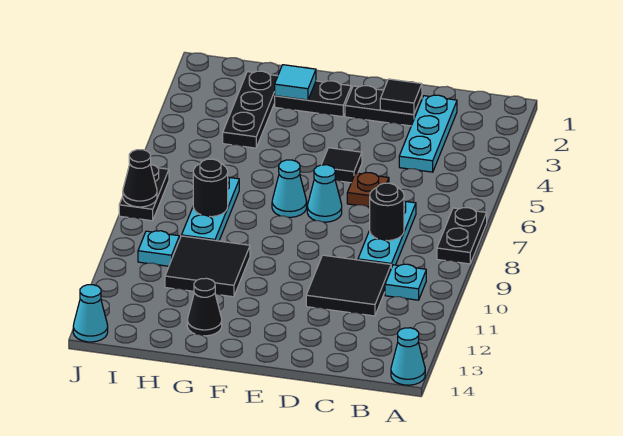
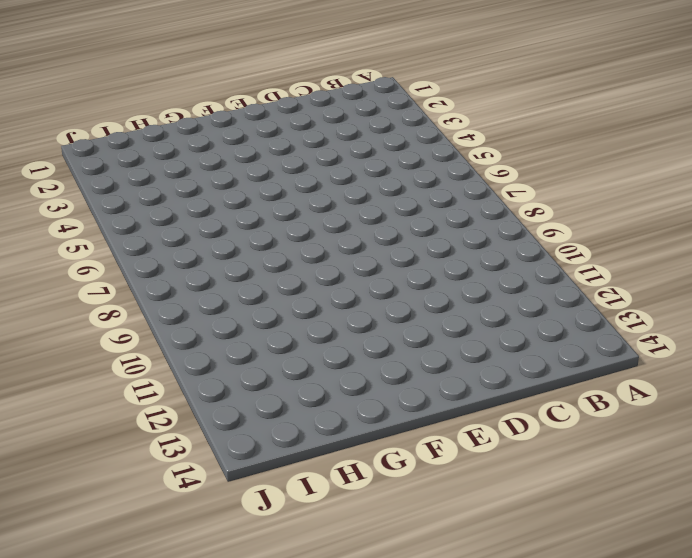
none -> black plate A7:A8 level 1
none -> cyan cone A14 level 1
none -> cyan plate B10 level 1

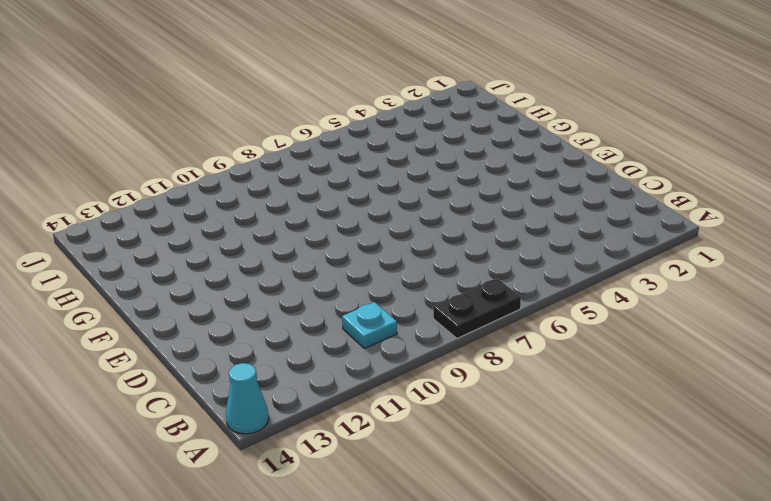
none -> cyan plate C2:C4 level 1
none -> cyan plate C7:C9 level 1
none -> black tile C10:D11 level 1

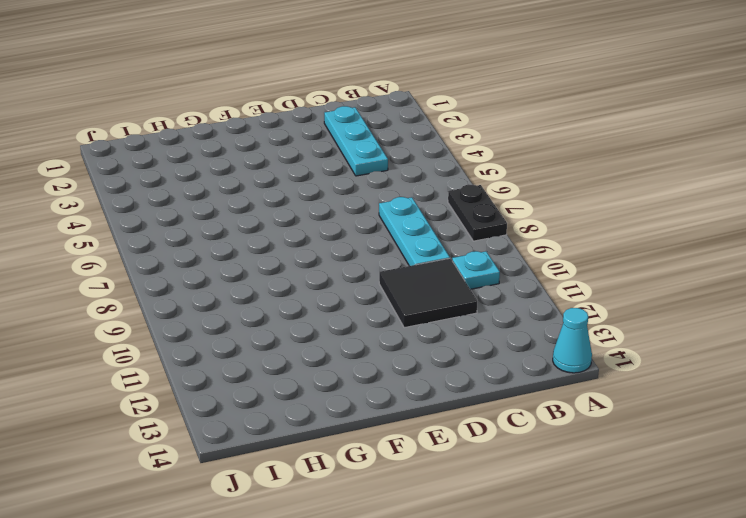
none -> black plate D2:E2 level 1
none -> brown plate D6 level 1
none -> black tile E5 level 1

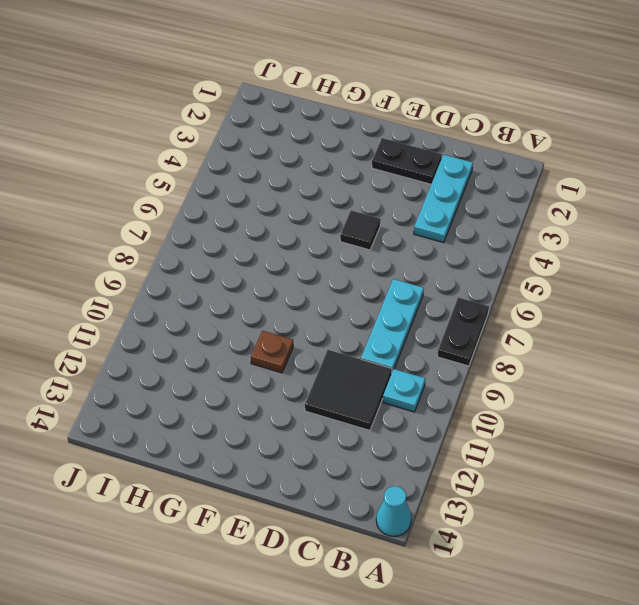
brown plate F10 level 1 -> brown plate D6 level 1
none -> cyan cone E7 level 1
none -> black plate F2:G2 level 1
none -> cyan cone F7 level 1

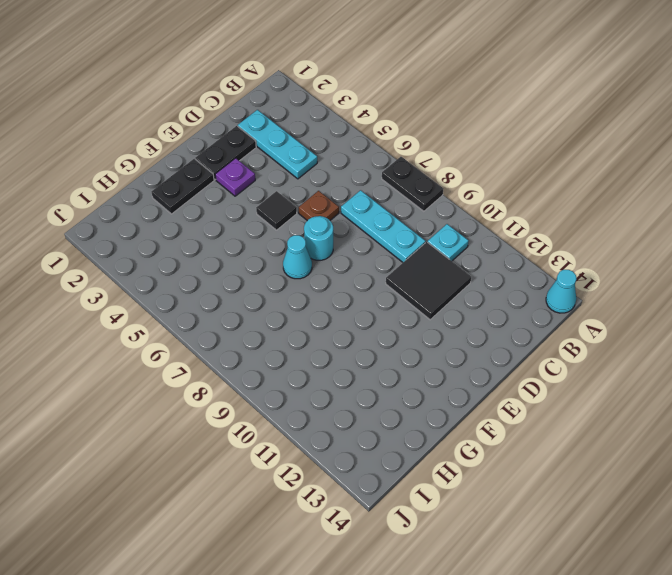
purple plate E3 level 1 -> none
cyan round brick E7 level 1 -> cyan cone E7 level 1
none -> black tile G10:H11 level 1
none -> black cone G13 level 1
none -> black plate H2:H4 level 1

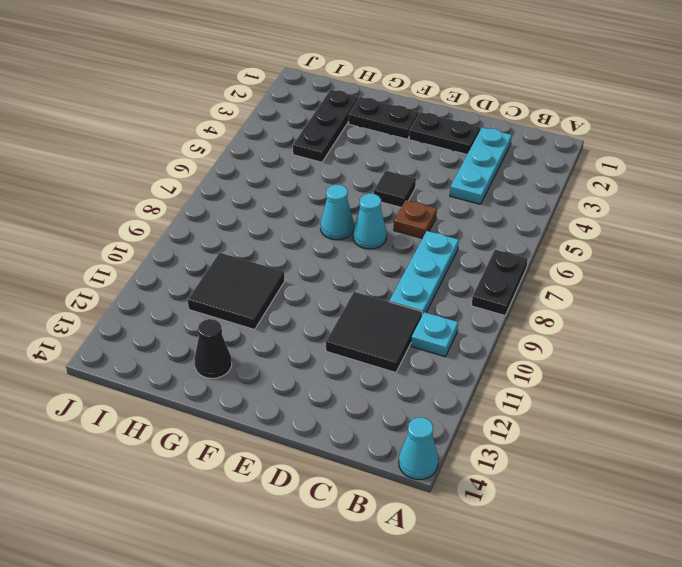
none -> cyan plate H7:H9 level 1
none -> cyan plate I10 level 1
none -> black plate J7:J8 level 1

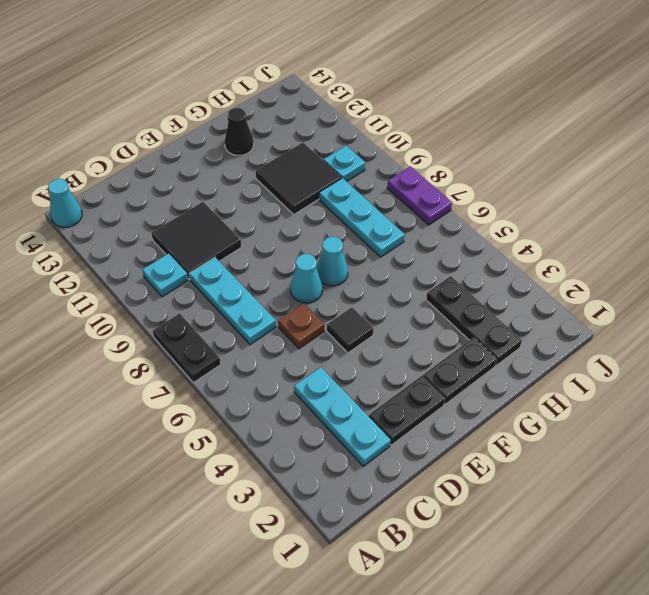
purple plate J7:J8 level 1 -> black plate J7:J8 level 1
none -> cyan cone J14 level 1
none -> black round brick C8 level 2
none -> black tile D2 level 2

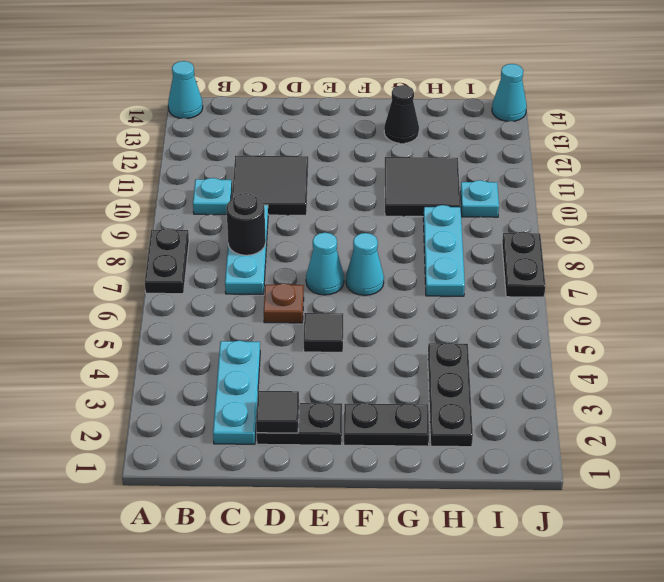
none -> cyan tile G2 level 2
none -> black round brick H8 level 2
none -> black cone J8 level 2

